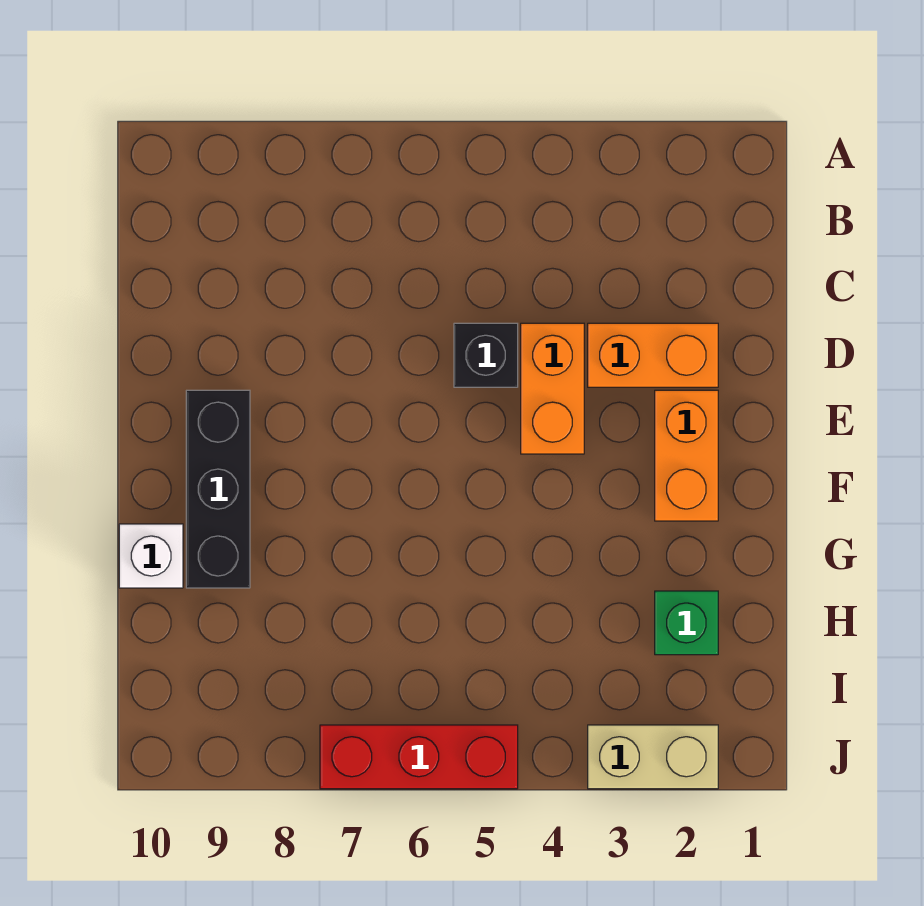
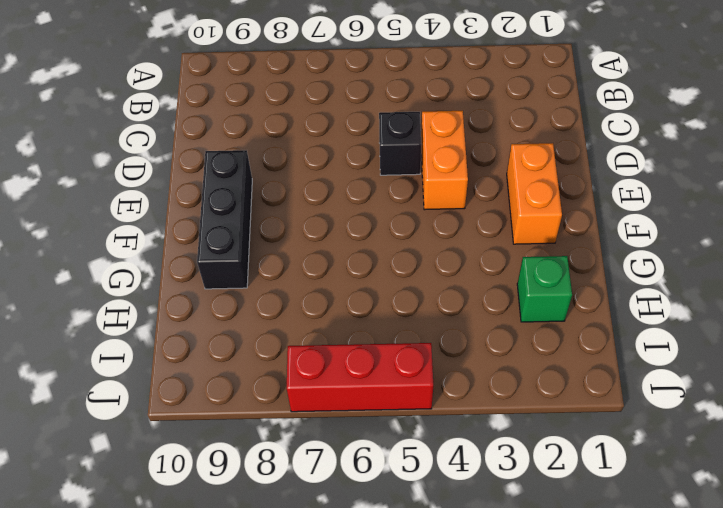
none -> orange brick D2:D3 level 1
none -> white brick G10 level 1

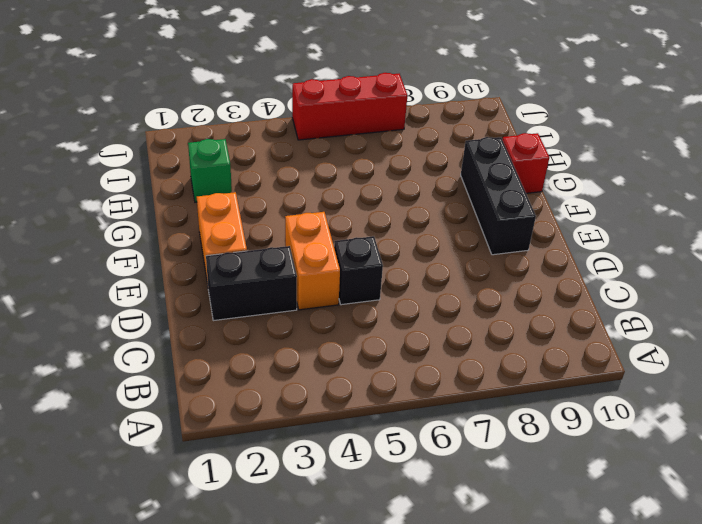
black brick D2:D3 level 1 -> orange brick D2:D3 level 1
red brick G10 level 1 -> white brick G10 level 1
none -> tan brick J2:J3 level 1

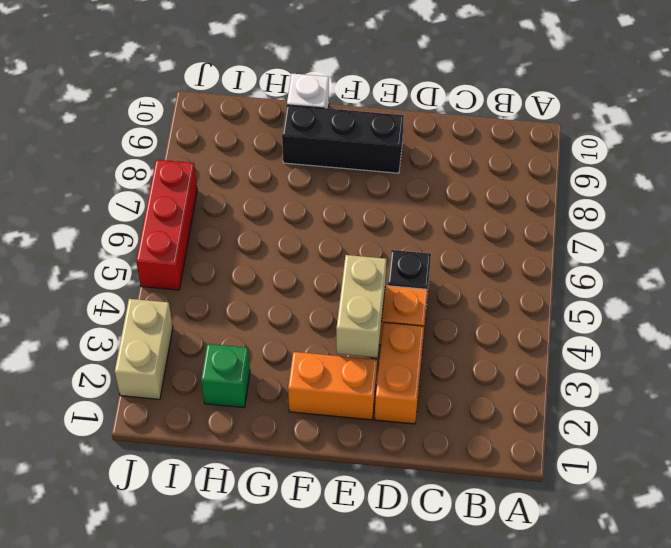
tan brick E3:E4 level 2 -> none

